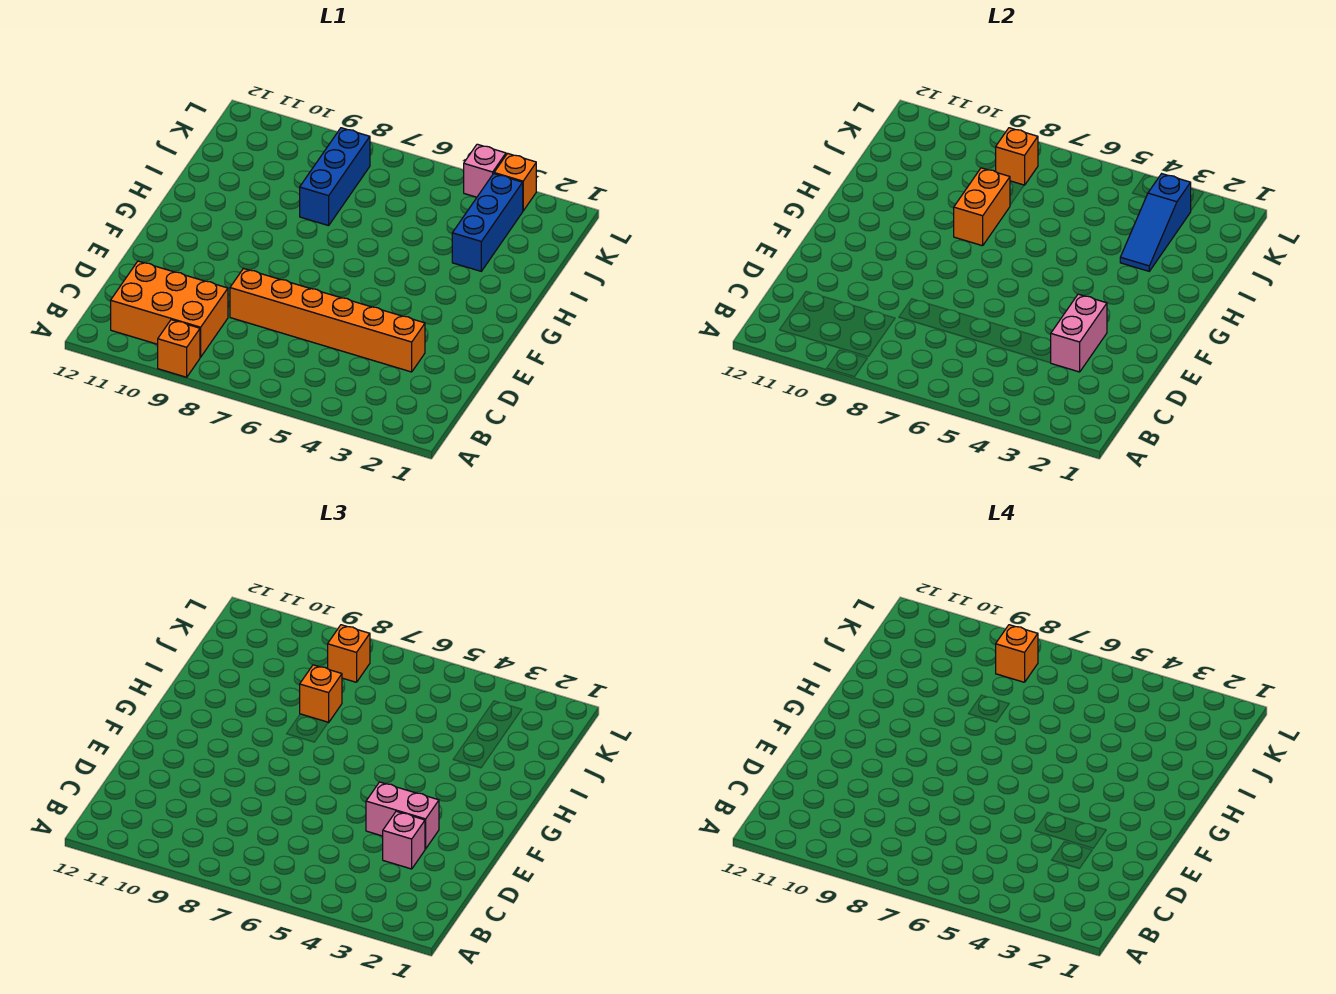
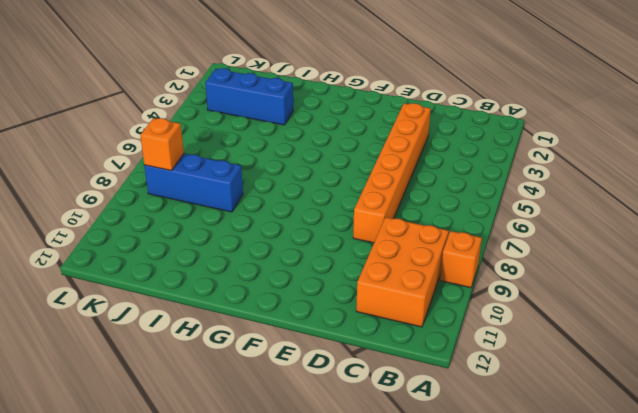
none -> orange brick L3 level 1
none -> pink brick L4 level 1
none -> pink brick D3:E3 level 2

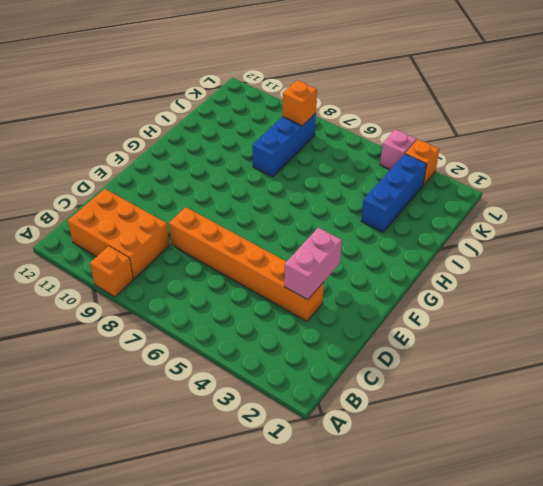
none -> orange brick H8:I8 level 2
none -> blue slope I3:K3 level 2 top K
none -> pink brick D3 level 3

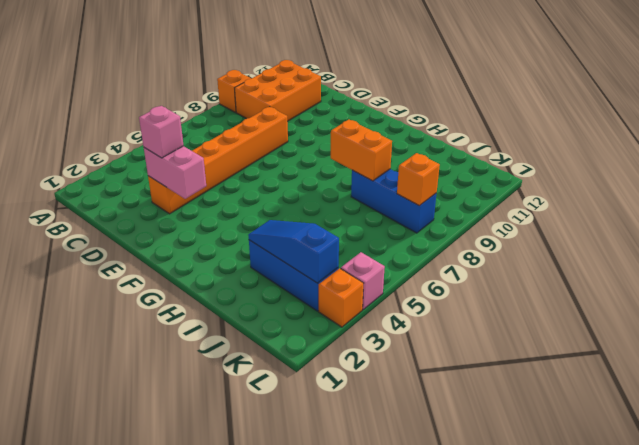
none -> pink brick E3:E4 level 3
none -> orange brick I8 level 3
none -> orange brick K8 level 3

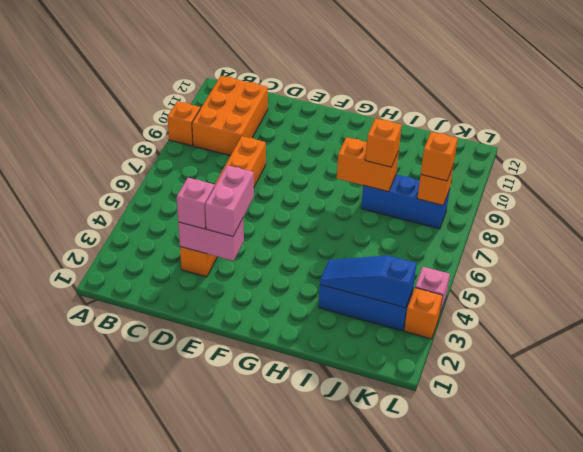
none -> orange brick K8 level 4

